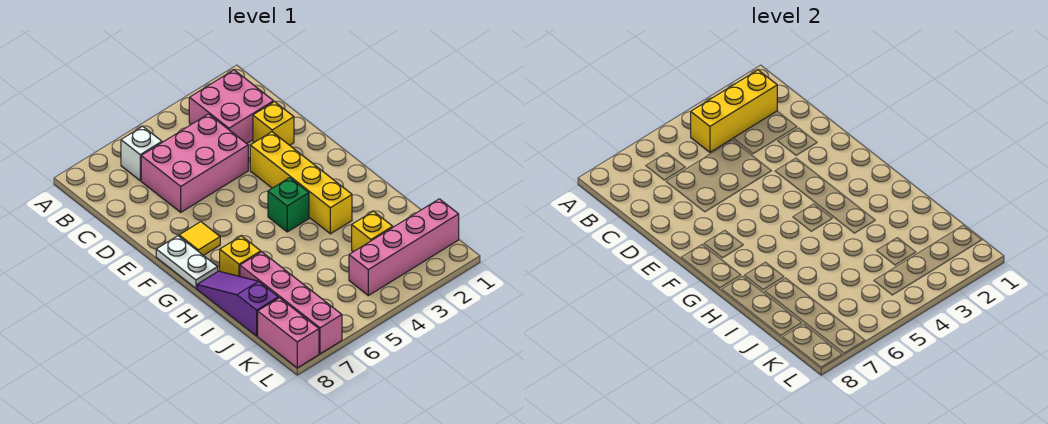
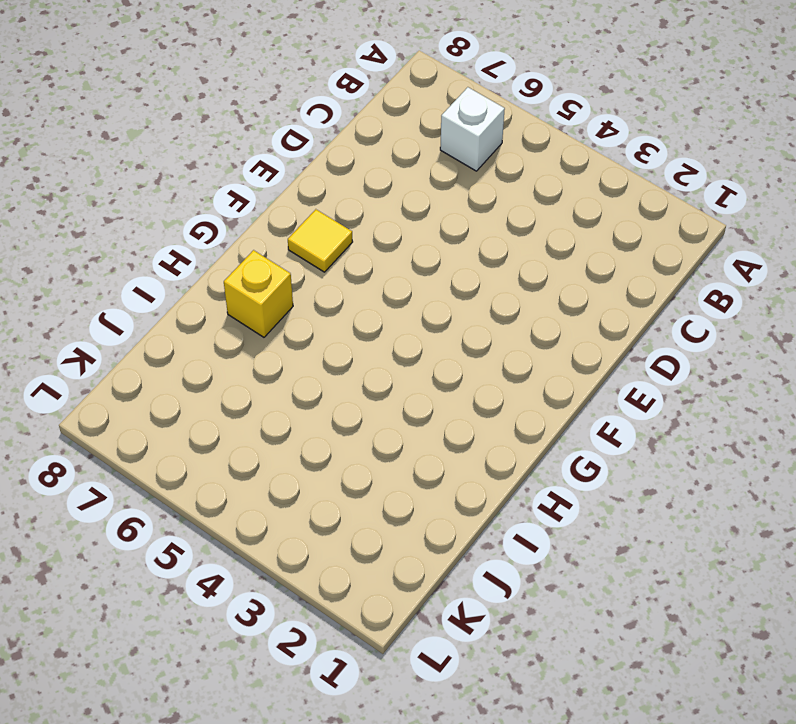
none -> pink brick B2:C3 level 1
none -> pink brick C4:D6 level 1
none -> yellow brick D2 level 1

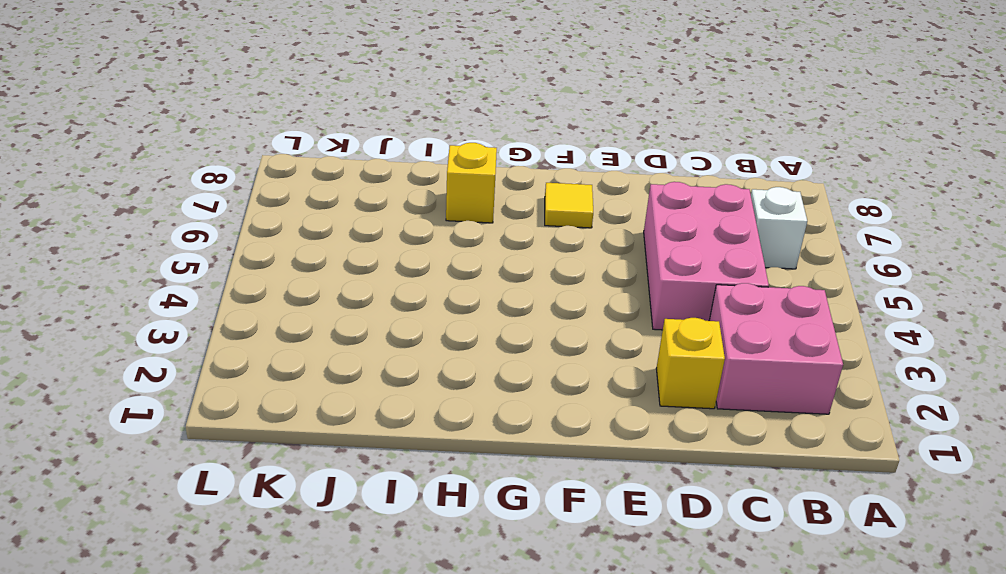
none -> yellow brick E3:H3 level 1
none -> white plate F8:G8 level 1
none -> green brick G4 level 1

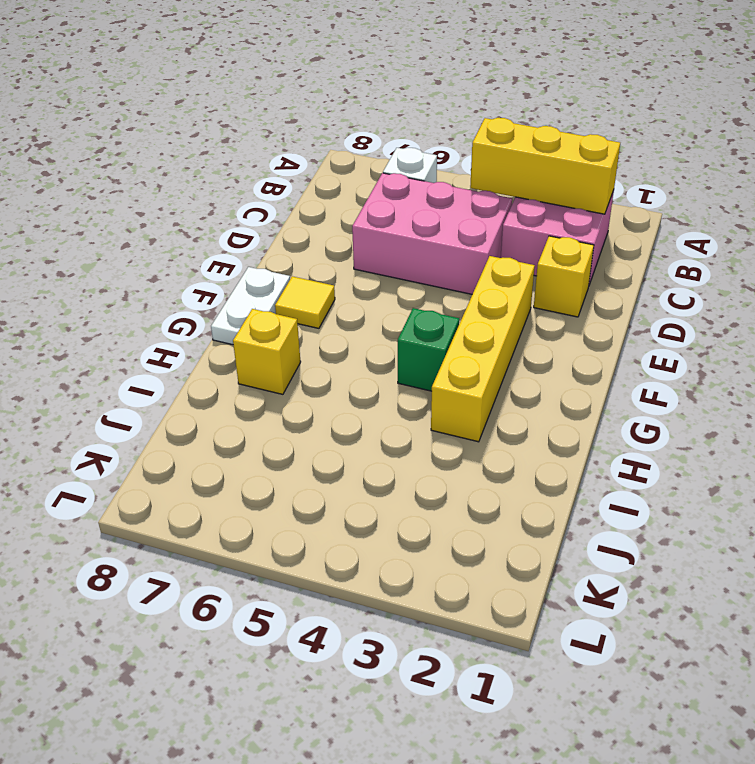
none -> purple slope H8:J8 level 1 top J
none -> pink brick I7:L7 level 1
none -> yellow brick J3 level 1

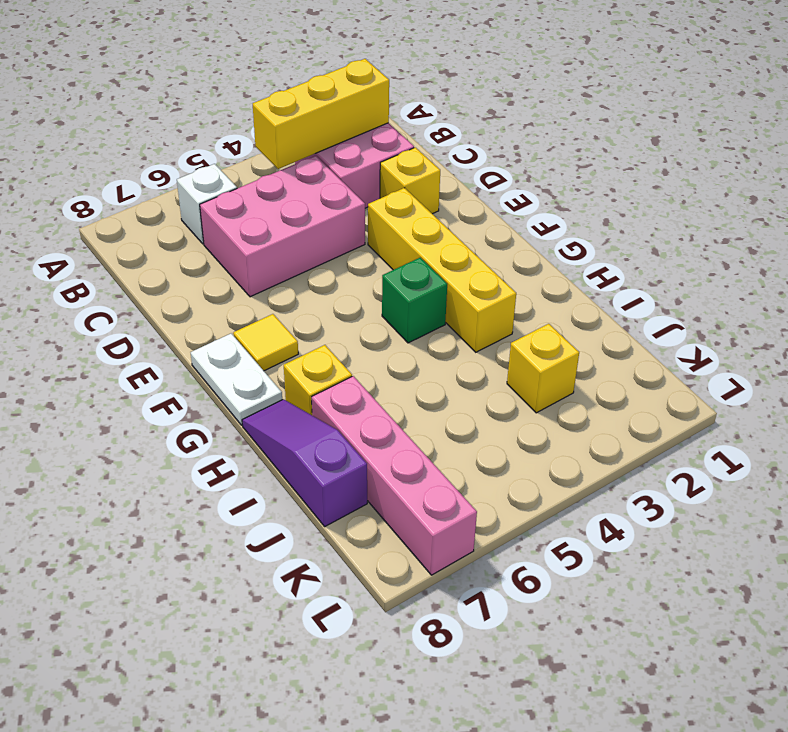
none -> pink brick K1:K4 level 1
none -> pink brick K8:L8 level 1

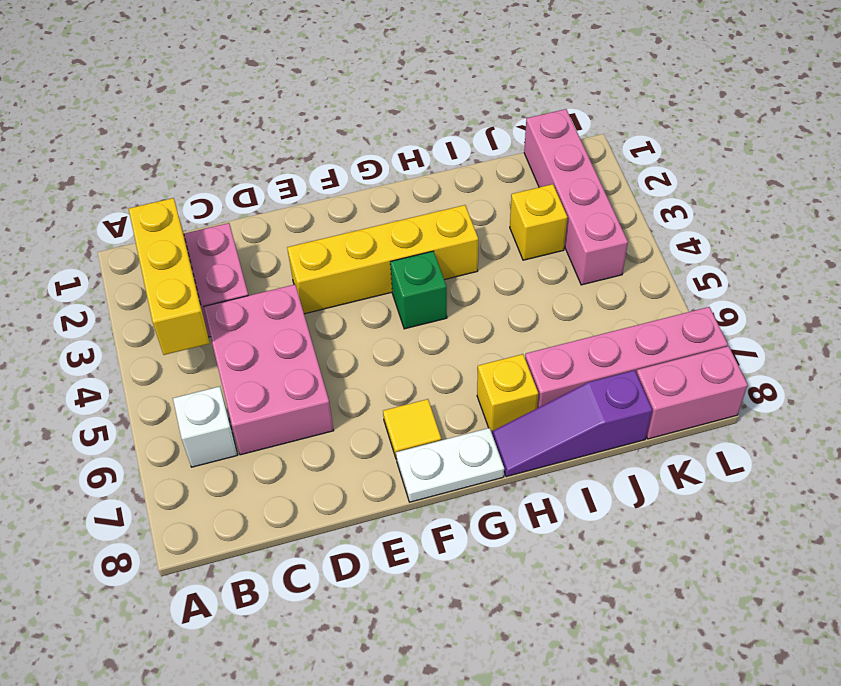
none -> yellow brick D2 level 1

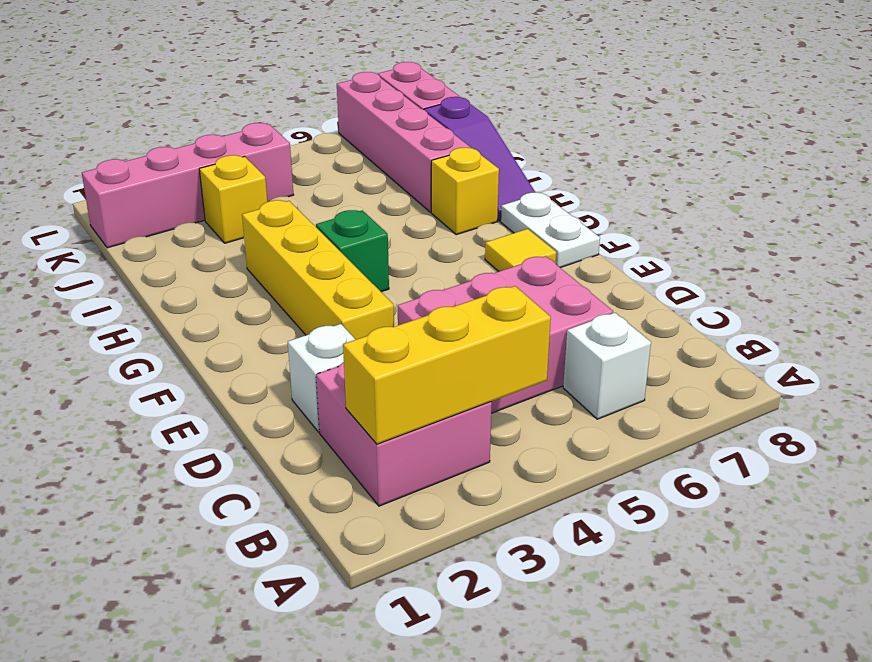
white brick D2 level 1 -> yellow brick D2 level 1

